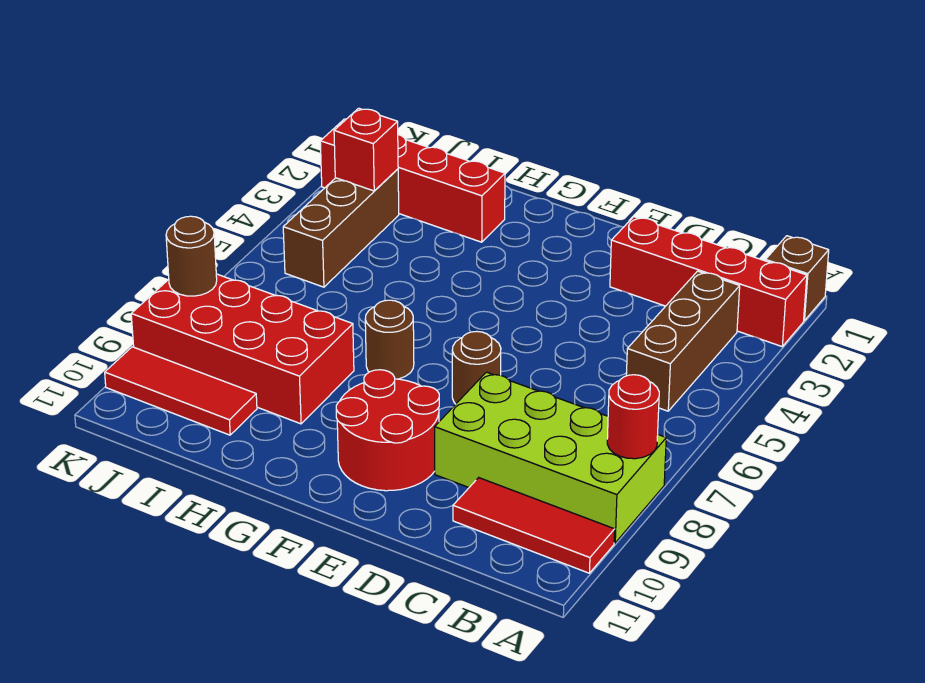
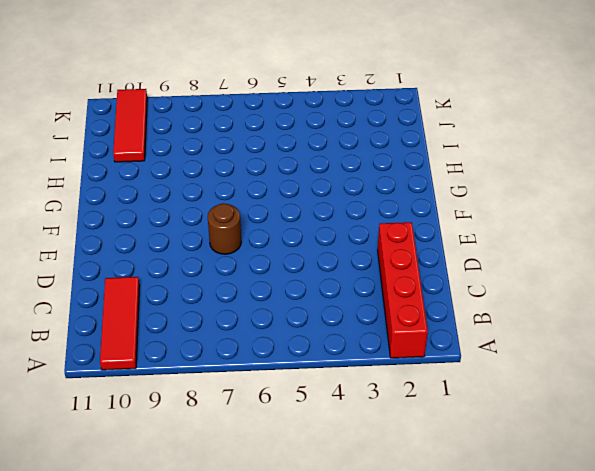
none -> brown brick A1 level 1
none -> lime brick A8:D9 level 1
none -> brown brick B3:B5 level 1

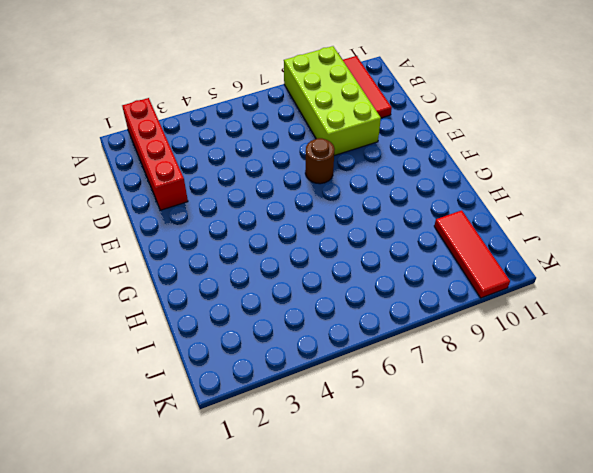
none -> brown brick A1 level 1
none -> brown brick B3:B5 level 1
none -> red round brick E9:F10 level 1

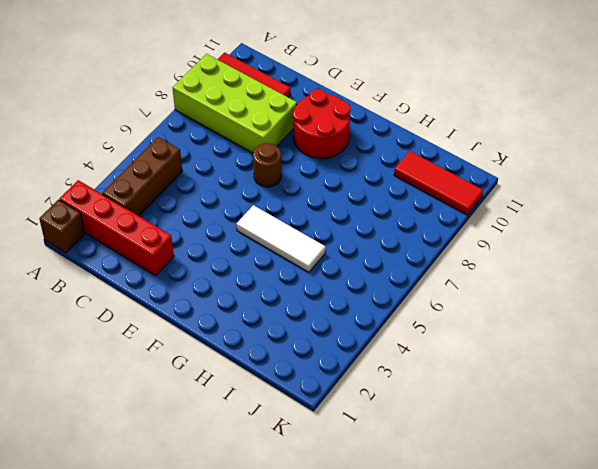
white tile F5:H5 level 1 -> none
none -> brown round brick G7 level 1
none -> red brick H2:K2 level 1
none -> red brick H8:K9 level 1

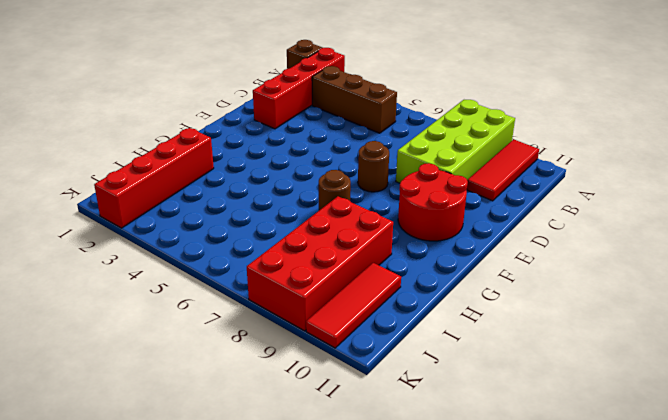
none -> brown brick J3:J5 level 1
none -> red round brick A8 level 2
none -> red brick J3 level 2

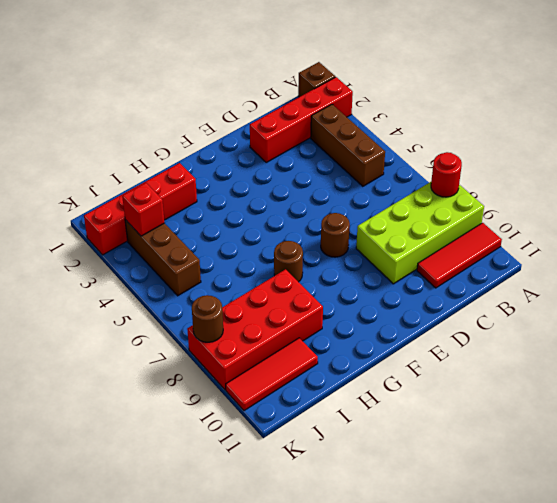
none -> red round brick E9:F10 level 1

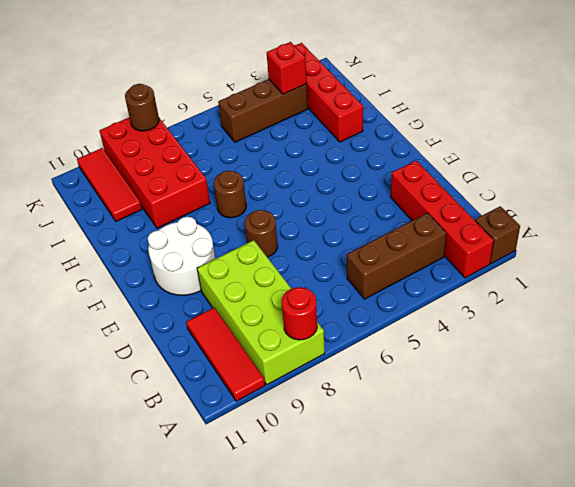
white round brick E9:F10 level 1 -> red round brick E9:F10 level 1

